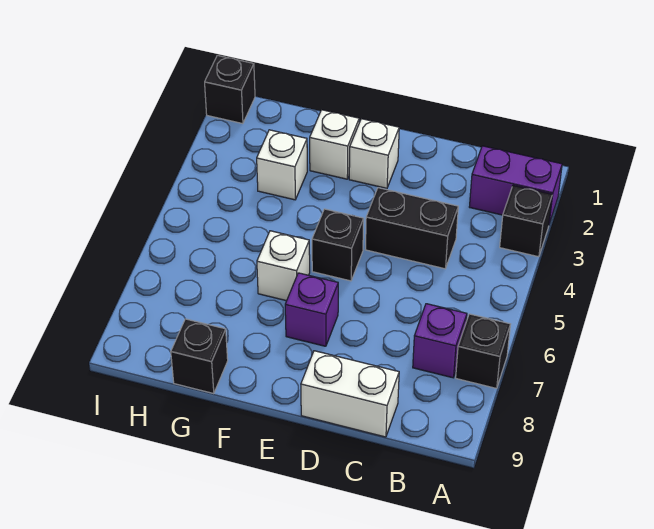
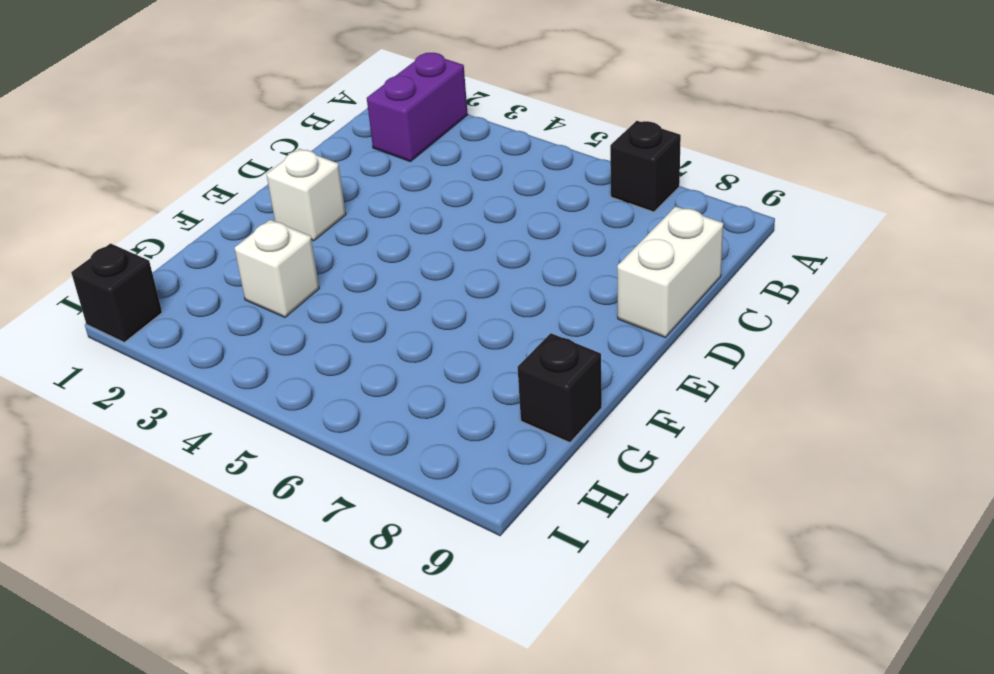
none -> black brick A3 level 1
none -> purple brick B7 level 1
none -> black brick C4:D4 level 1

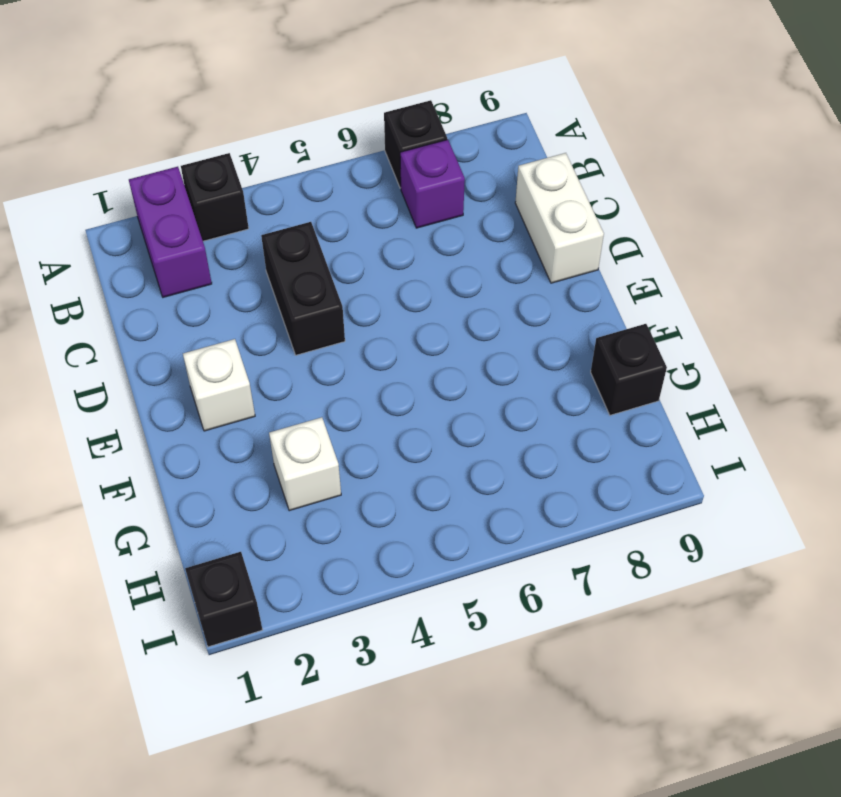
none -> black brick E5 level 1
none -> purple brick E7 level 1
none -> white brick F2 level 1

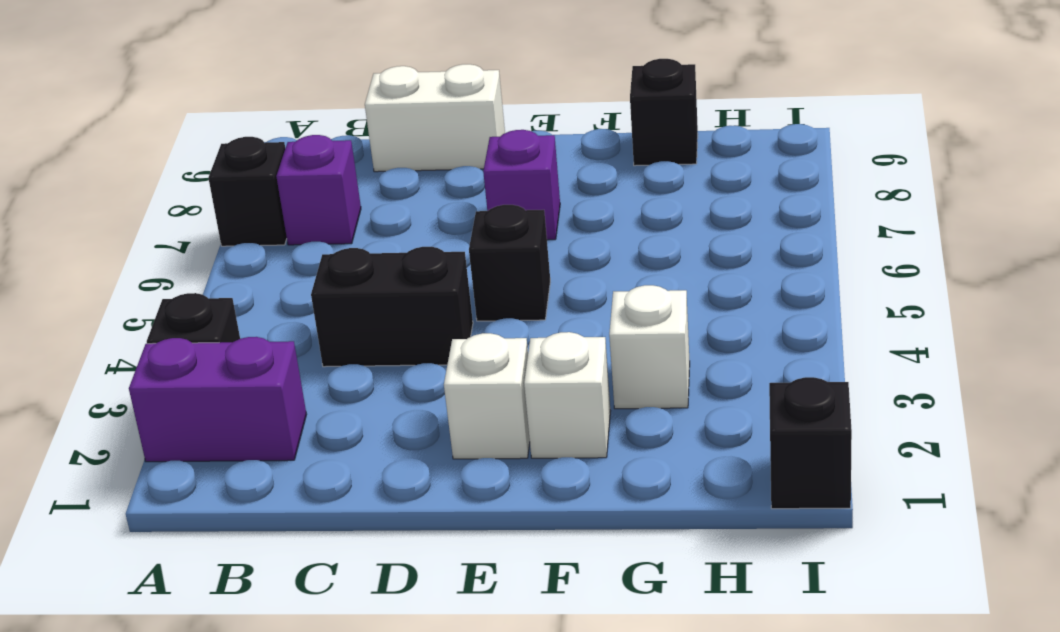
none -> white brick F6 level 1

